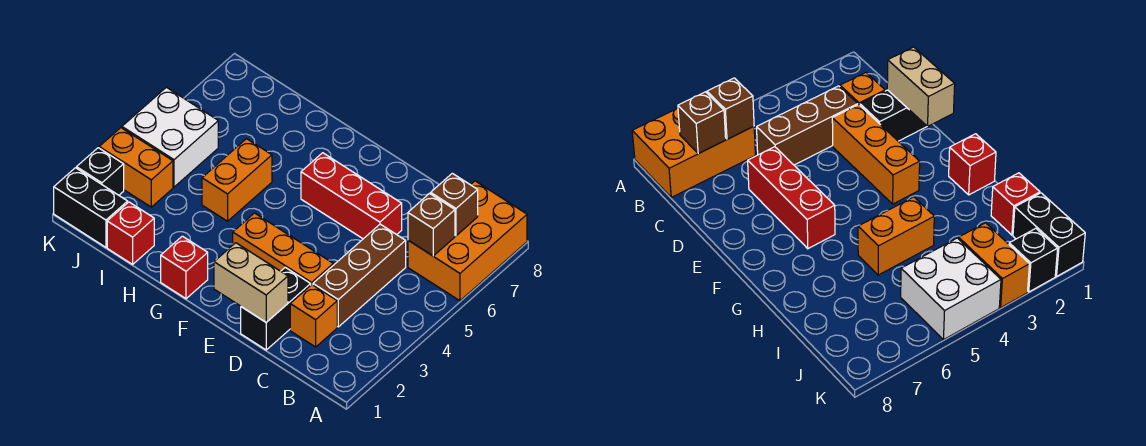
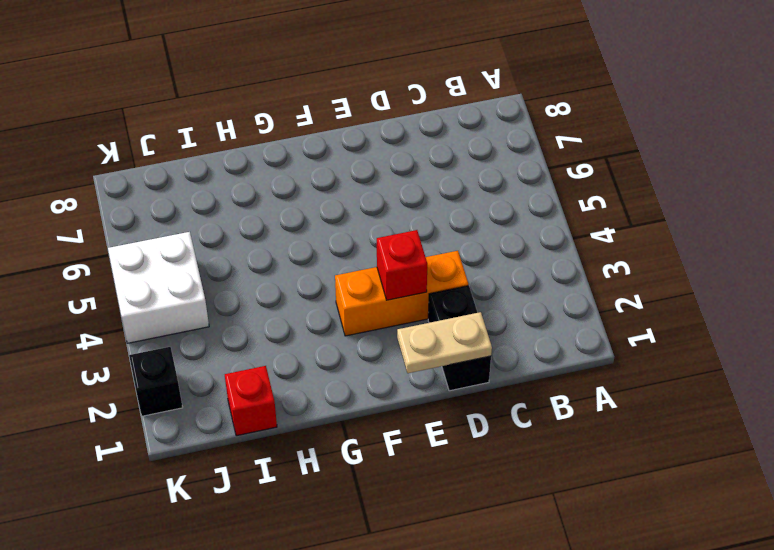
tan plate D1:E1 level 2 -> tan brick D1:E1 level 2
red brick E3 level 2 -> red brick G1 level 1
none -> orange brick A6:B8 level 1
none -> orange brick C2 level 1
none -> brown brick C3:C5 level 1

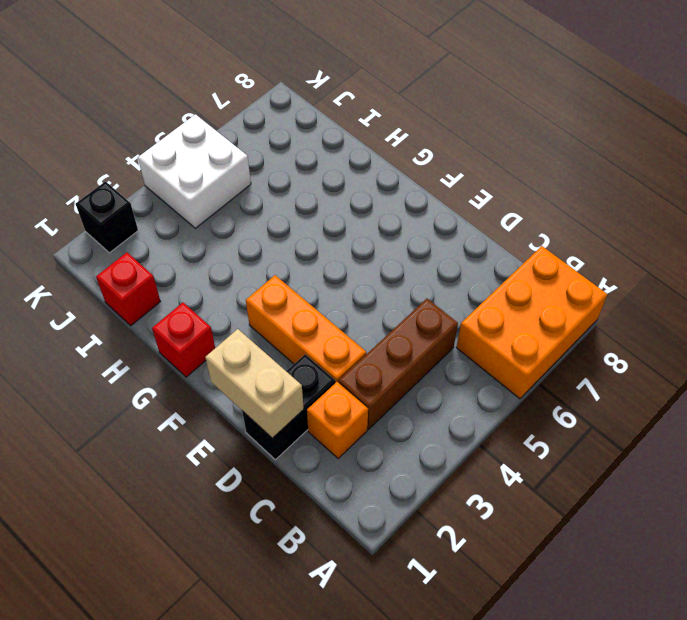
none -> red brick D6:F6 level 1
none -> orange brick H4:H5 level 1
none -> black brick J1:K1 level 1

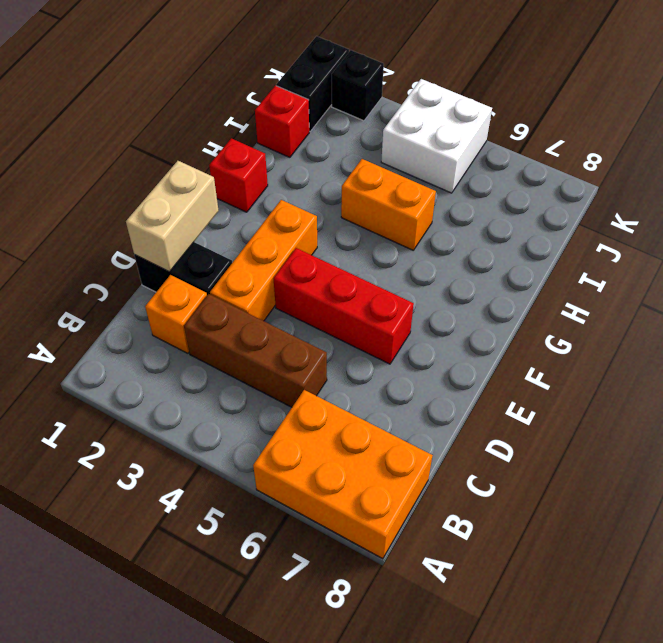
red brick E4:E6 level 1 -> red brick D6:F6 level 1
none -> orange brick J3:K3 level 1
none -> brown brick B6 level 2
none -> brown brick B7 level 2

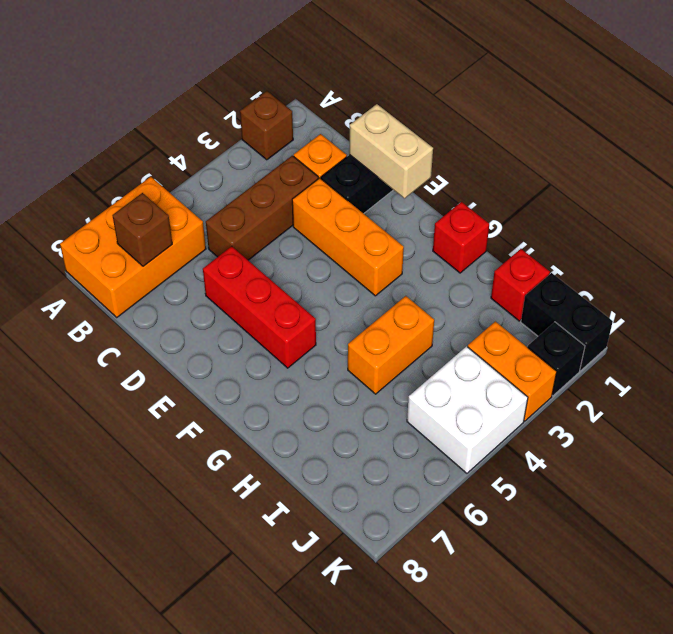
brown brick A2 level 1 -> brown brick B6 level 2

